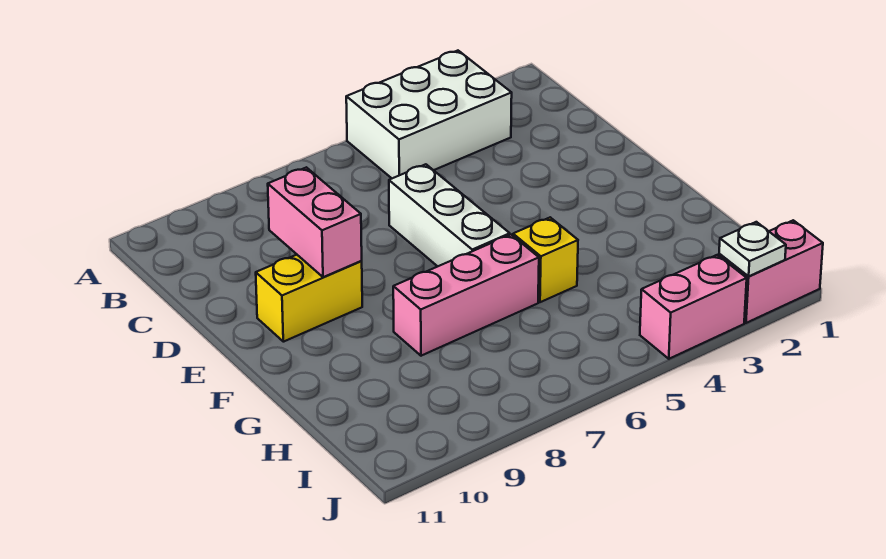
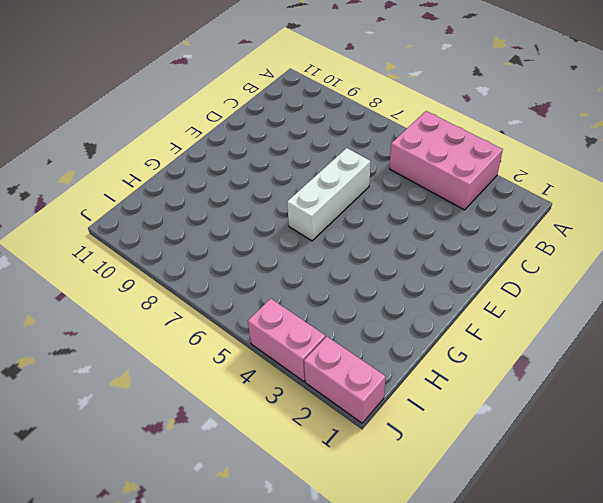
pink brick A3:B5 level 1 -> white brick A3:B5 level 1
none -> yellow brick E9:E10 level 1
none -> yellow brick G5 level 1

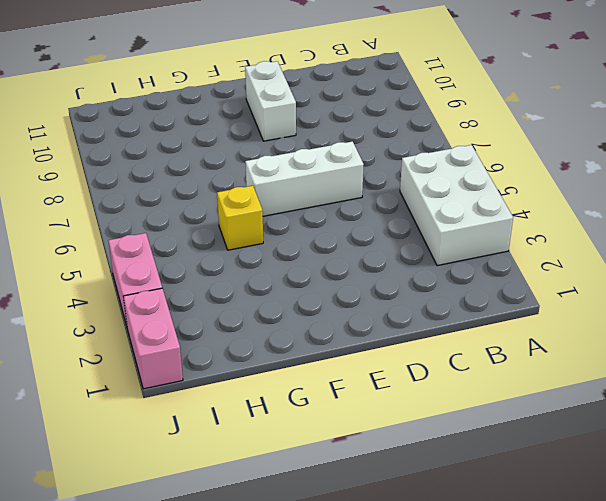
white brick E9:E10 level 1 -> yellow brick E9:E10 level 1
none -> pink brick G6:G8 level 1
none -> pink brick D9:E9 level 2

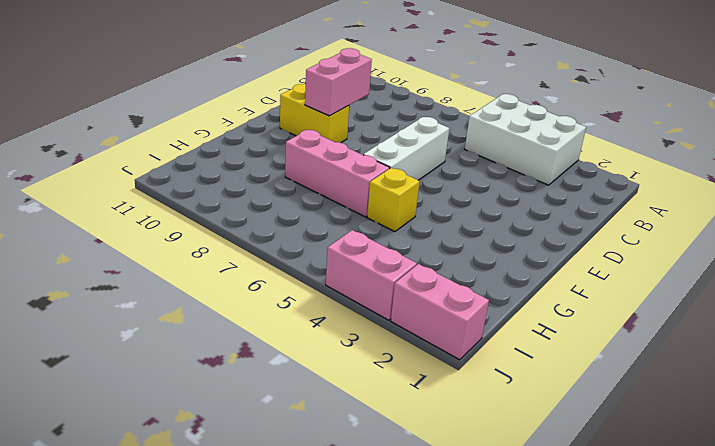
none -> white plate J2 level 2

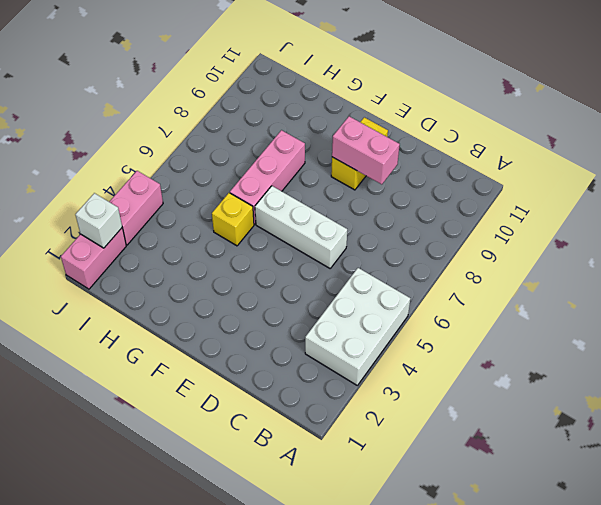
white brick J2 level 2 -> white plate J2 level 2

